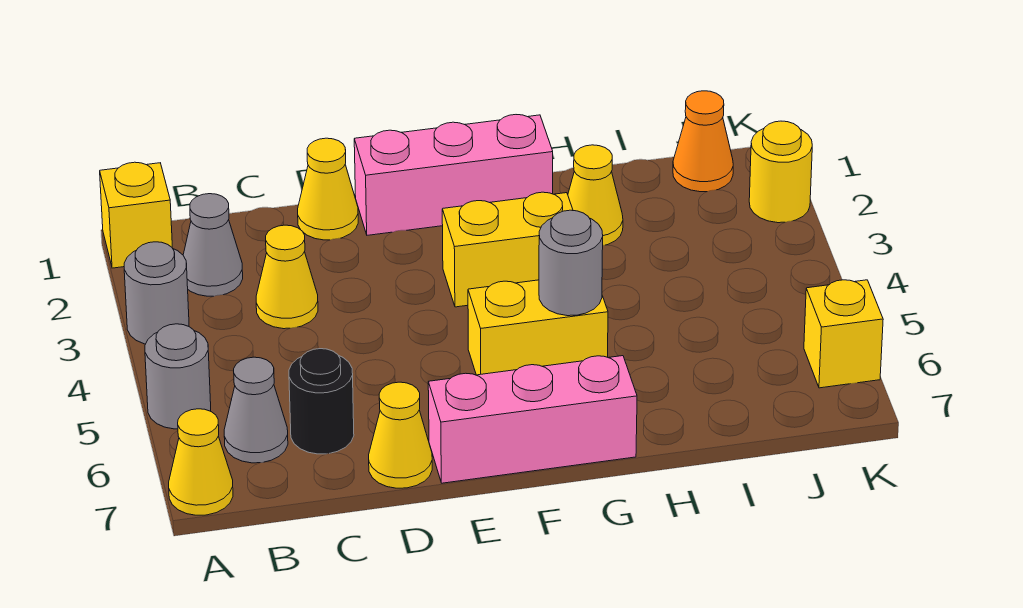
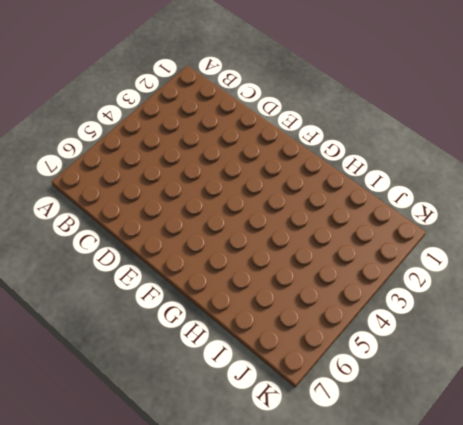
none -> yellow brick A1 level 1
none -> grey round brick A3 level 1
none -> grey round brick A5 level 1

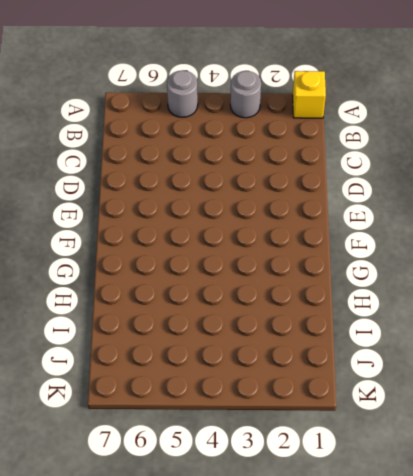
none -> yellow cone A7 level 1
none -> grey cone B2 level 1
none -> grey cone B6 level 1

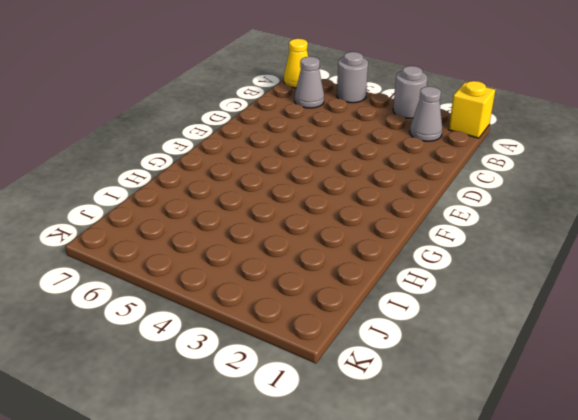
none -> yellow cone C3 level 1
none -> black round brick C6 level 1
none -> yellow cone D1 level 1

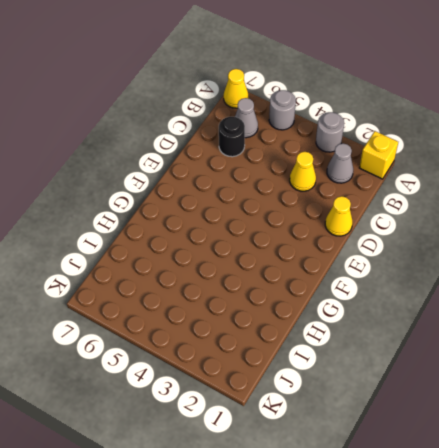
none -> yellow cone D7 level 1
none -> pink brick E1:G1 level 1
none -> pink brick E7:G7 level 1

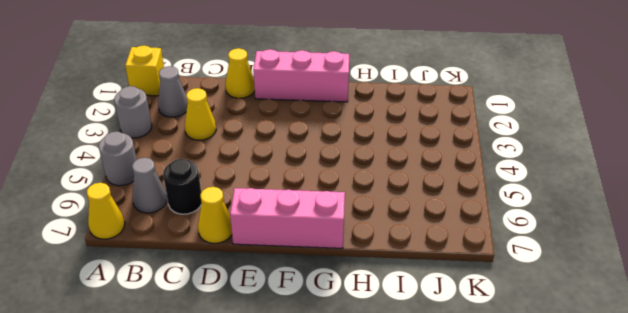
none -> yellow brick F3:G3 level 1
none -> yellow brick F5:G5 level 1
none -> yellow cone H2 level 1

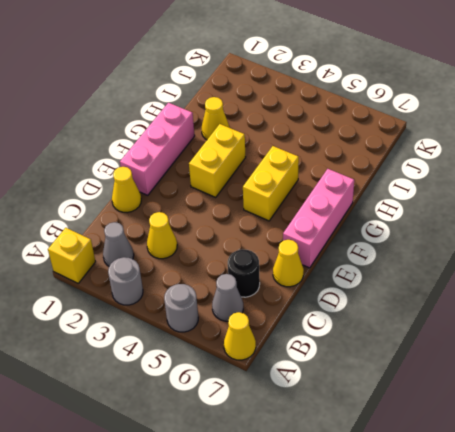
none -> orange cone J1 level 1
none -> yellow round brick K2 level 1
none -> yellow brick K6 level 1

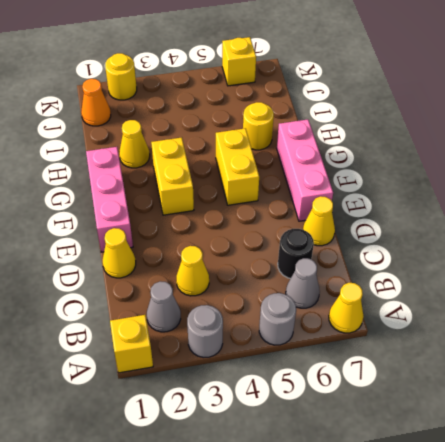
yellow round brick H6 level 1 -> none
none -> grey round brick G5 level 2

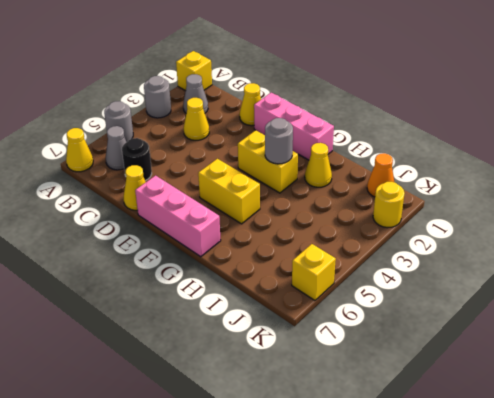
grey round brick G3 level 2 -> grey round brick G5 level 2

